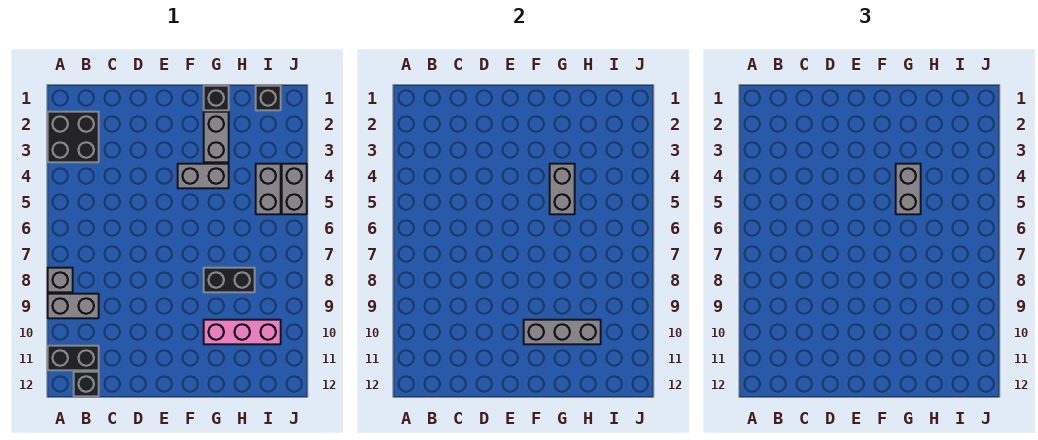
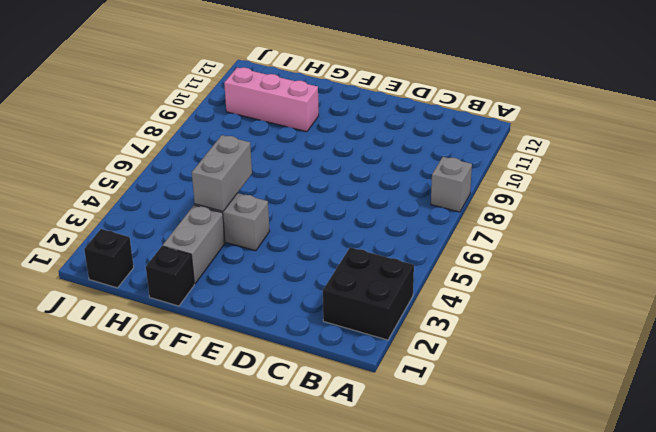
none -> grey brick A9:B9 level 1
none -> black brick A11:B11 level 1
none -> black brick B12 level 1

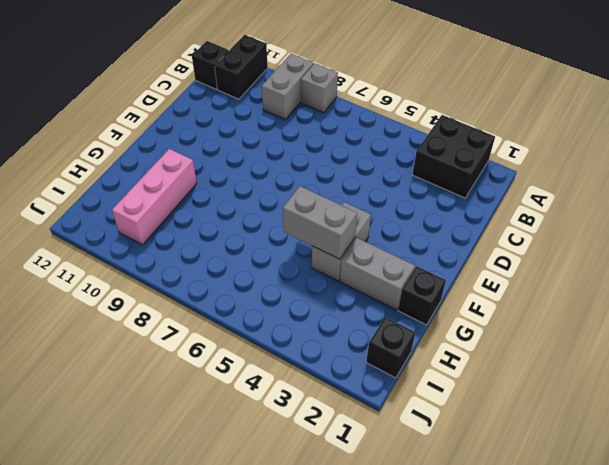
none -> black brick G8:H8 level 1
none -> grey brick I4:I5 level 1
none -> grey brick J4:J5 level 1

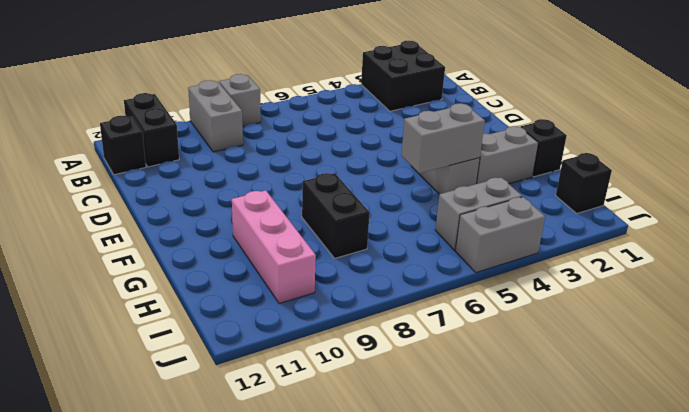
none -> grey brick F10:H10 level 2
none -> grey brick G4:G5 level 3

